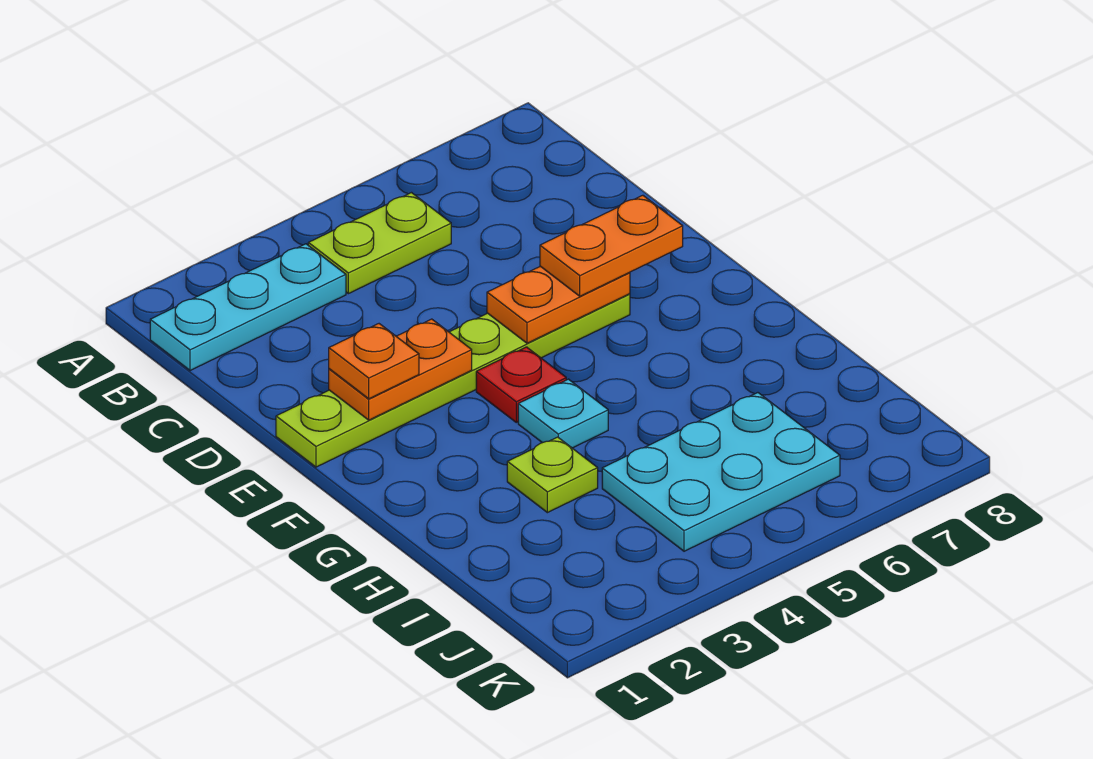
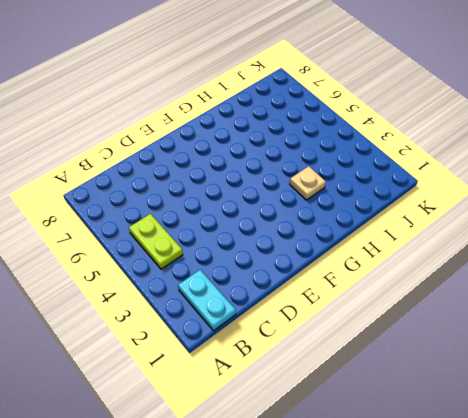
cyan plate B1:B2 level 1 -> cyan plate B1:B3 level 1
tan plate H3 level 1 -> lime plate H3 level 1
none -> lime plate E1:E6 level 1
none -> red plate F4 level 1

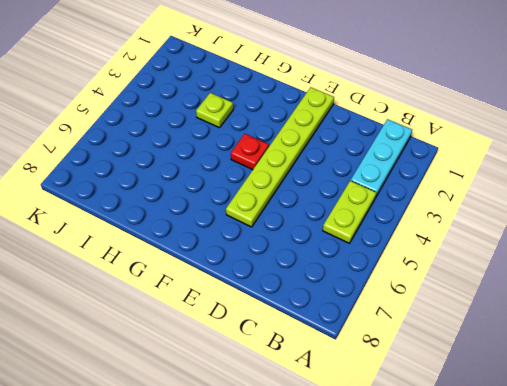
none -> cyan plate G4 level 1
none -> cyan plate I4:J6 level 1

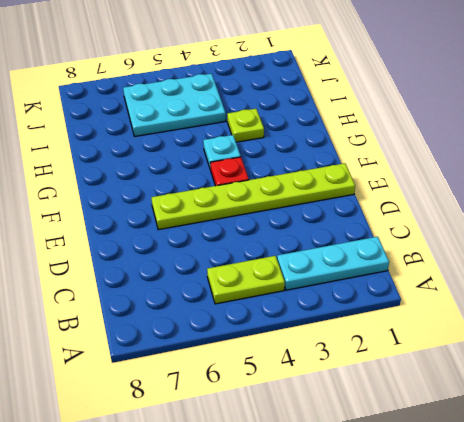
none -> orange plate E2:E3 level 2
none -> orange plate E5:E6 level 2

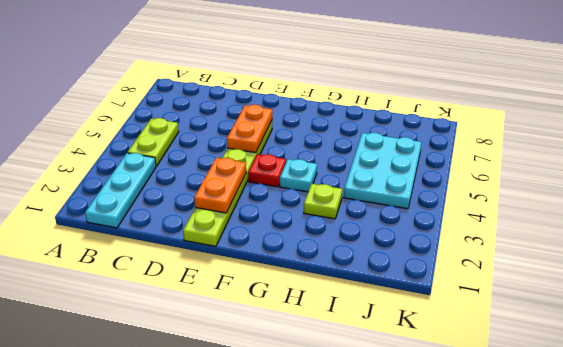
none -> orange plate E2 level 3
none -> orange plate E6:E7 level 3

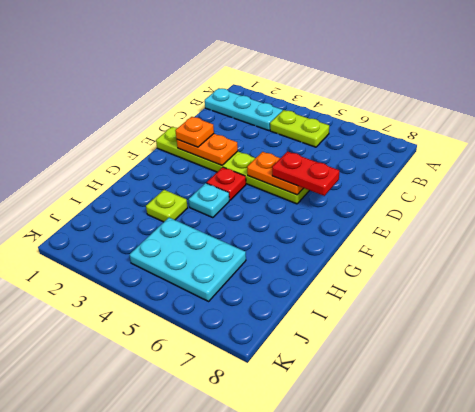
red plate E6:E7 level 3 -> orange plate E6:E7 level 3

